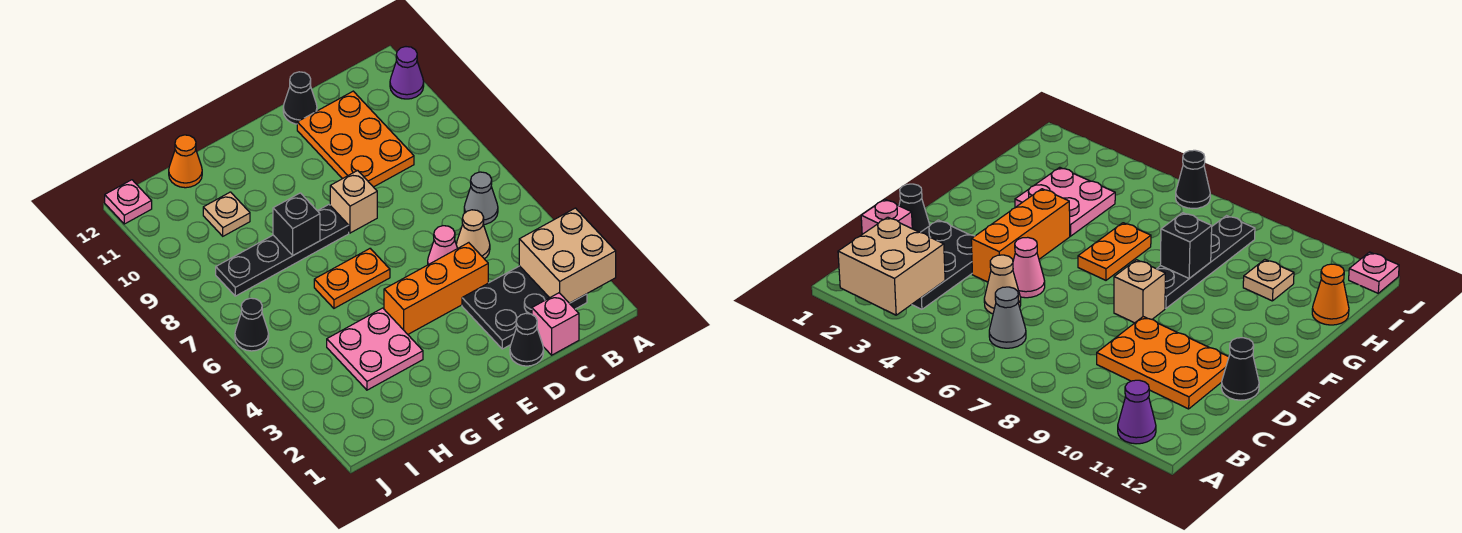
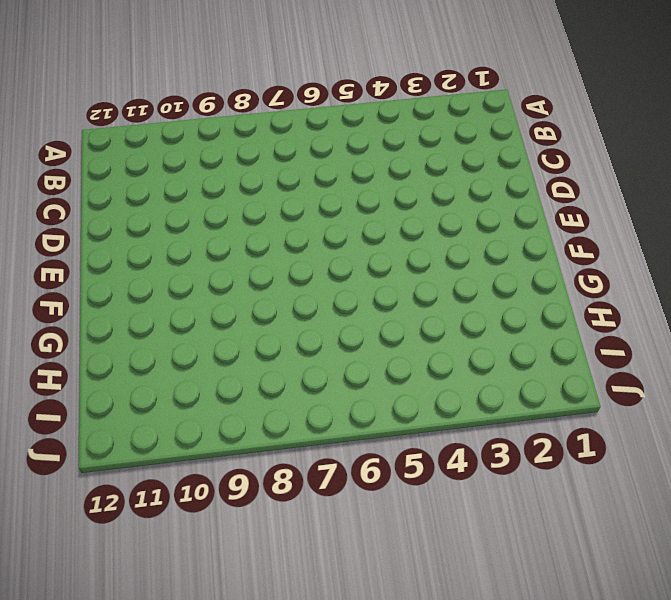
none -> purple cone A11 level 1
none -> black plate B2:D3 level 1
none -> grey cone B6 level 1

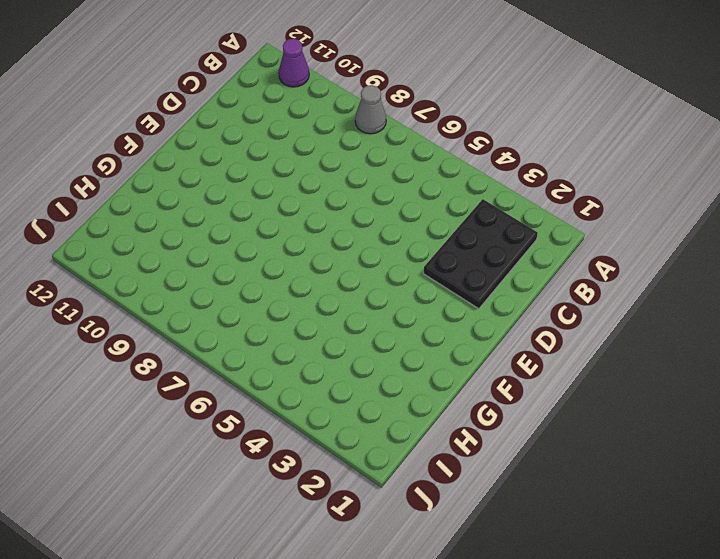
grey cone A8 level 1 -> grey cone B6 level 1
none -> pink brick C1 level 1
none -> tan cone C5 level 1
none -> orange plate C9:D11 level 1

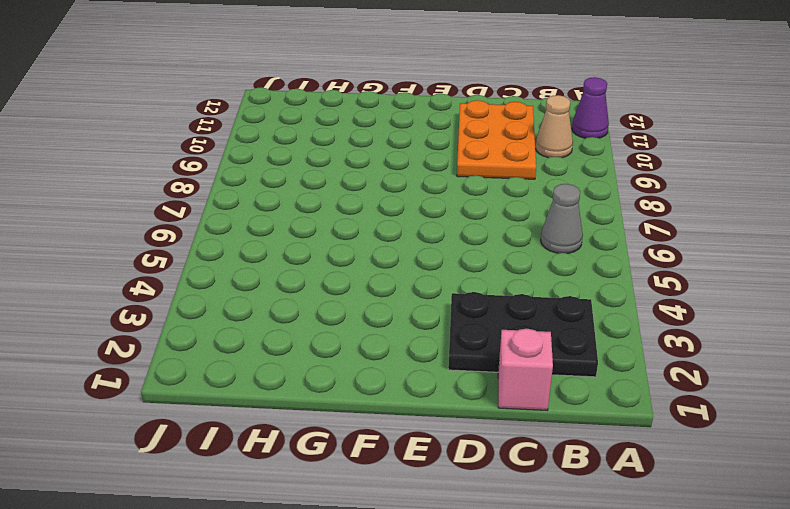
tan cone B10 level 1 -> tan cone C5 level 1
none -> black cone D1 level 1
none -> orange brick D4:F4 level 1
none -> pink cone D5 level 1

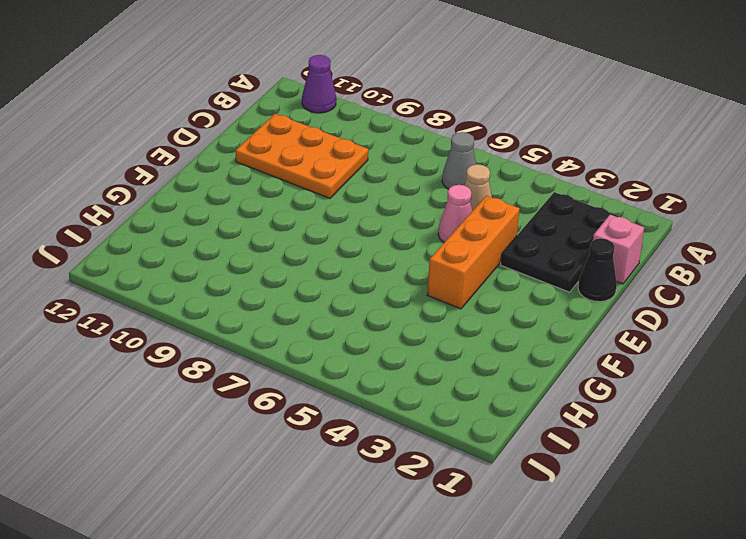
none -> black cone D12 level 1
none -> tan brick E8 level 1
none -> orange plate F6:G6 level 1

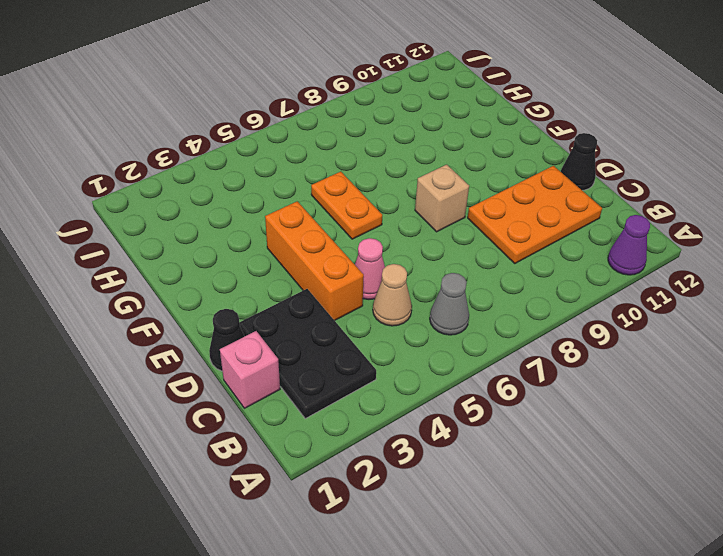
none -> black plate F8:I8 level 1
none -> pink plate G3:H4 level 1
none -> tan plate H10 level 1

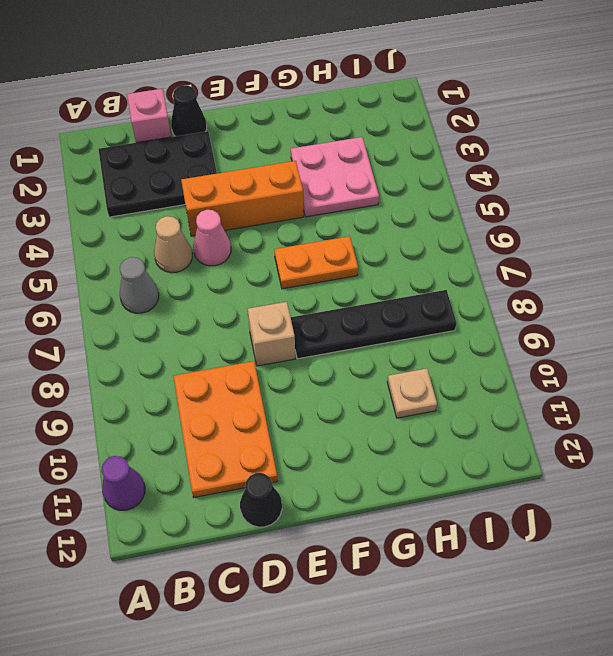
none -> orange cone H12 level 1
none -> black cone J6 level 1
none -> pink plate J12 level 1

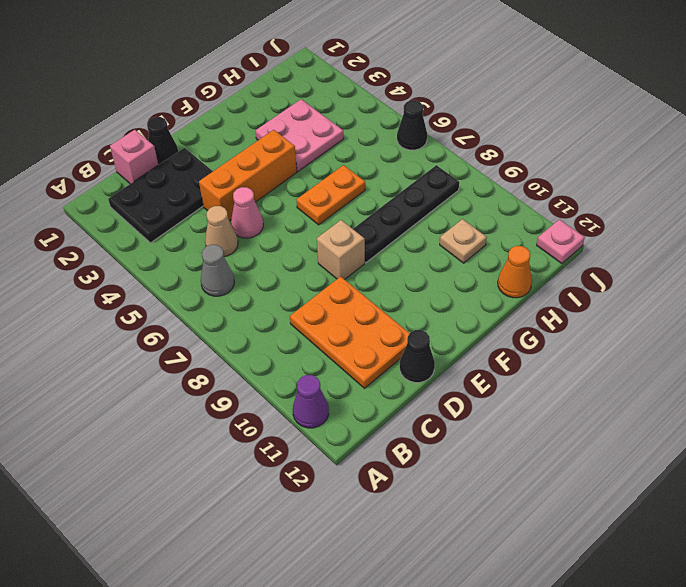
none -> tan brick A2:B3 level 2
none -> black brick G8 level 2

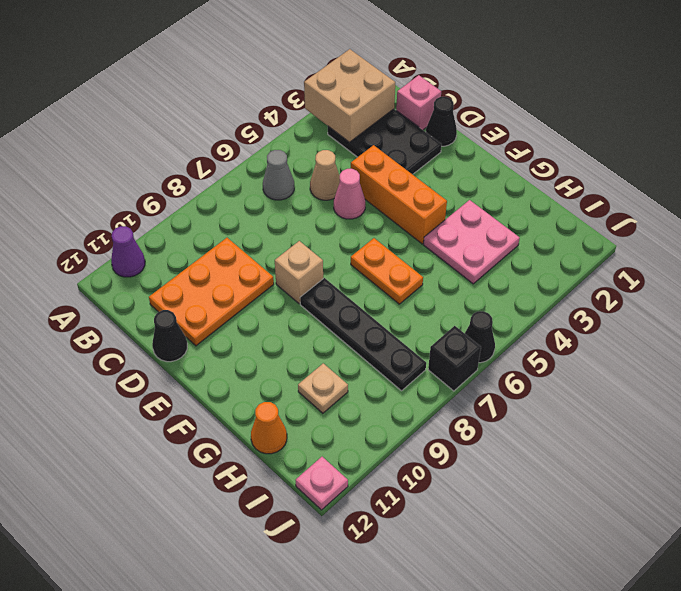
black brick J7 level 1 -> black brick G8 level 2

